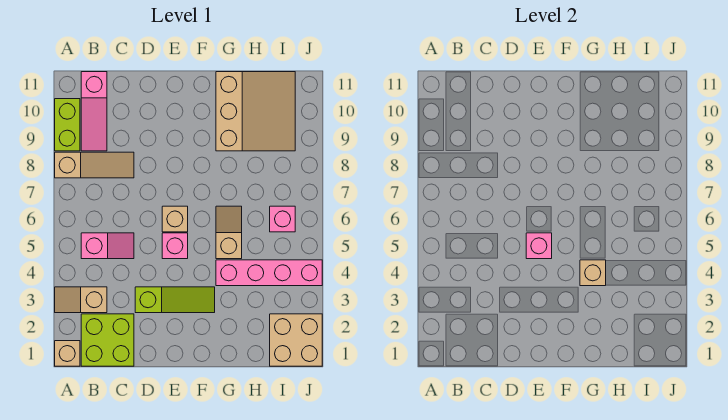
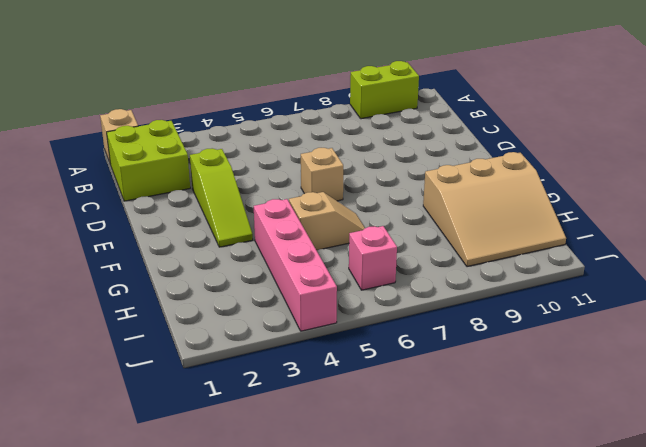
none -> tan slope A3:B3 level 1 top B
none -> tan slope A8:C8 level 1 top A
none -> pink slope B5:C5 level 1 top B

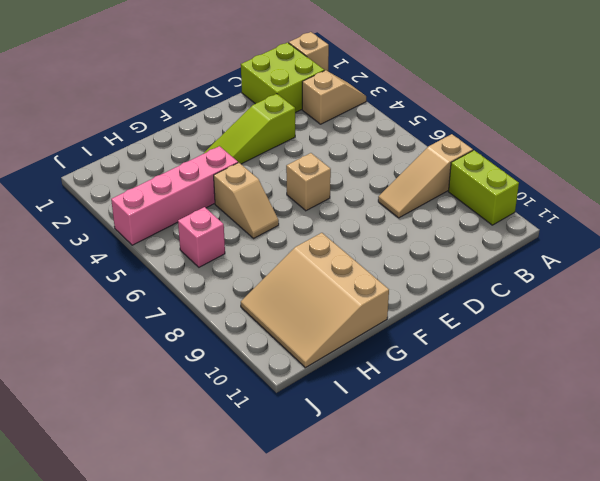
none -> pink slope B5:C5 level 1 top B
none -> pink slope B9:B11 level 1 top 11
none -> pink brick E5 level 1

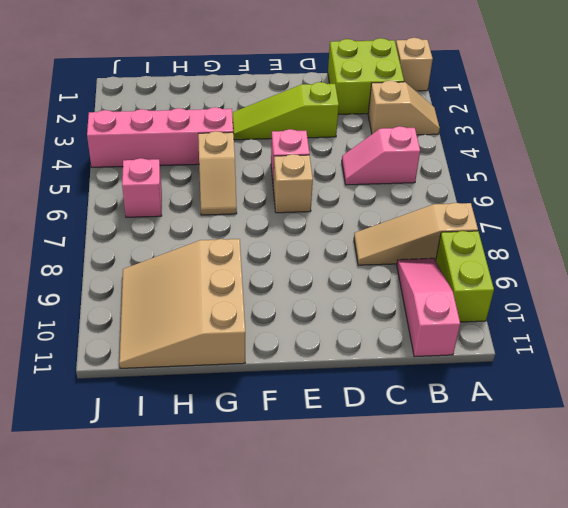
none -> tan brick I1:J2 level 1
none -> pink brick E5 level 2
none -> tan brick G4 level 2

